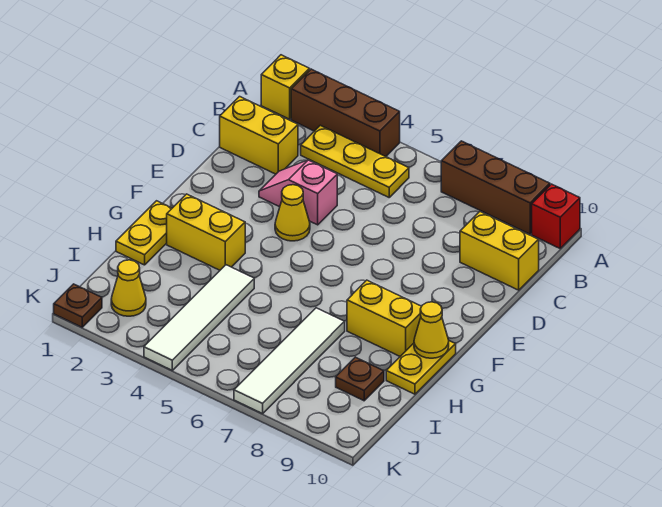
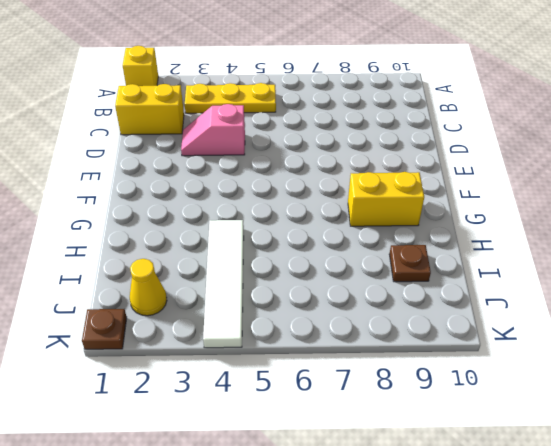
none -> brown brick A2:A4 level 1
none -> brown brick A7:A9 level 1
none -> red brick A10 level 1

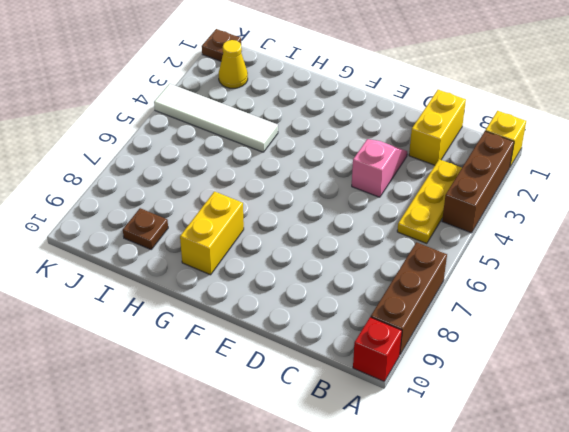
none -> yellow brick C9:C10 level 1
none -> yellow cone E4 level 1
none -> yellow plate G1:H1 level 1

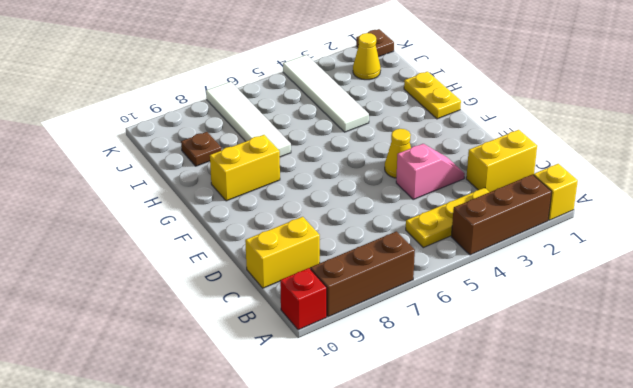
none -> yellow brick G2:G3 level 1
none -> yellow plate G10:H10 level 1
none -> yellow cone G10 level 2

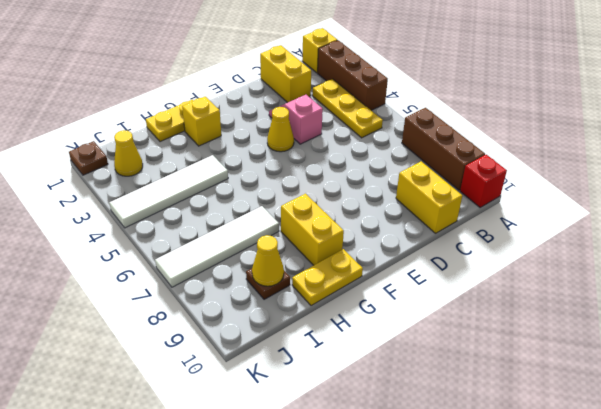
yellow brick G2 level 1 -> yellow brick G2:G3 level 1
yellow cone I9 level 2 -> yellow cone G10 level 2

